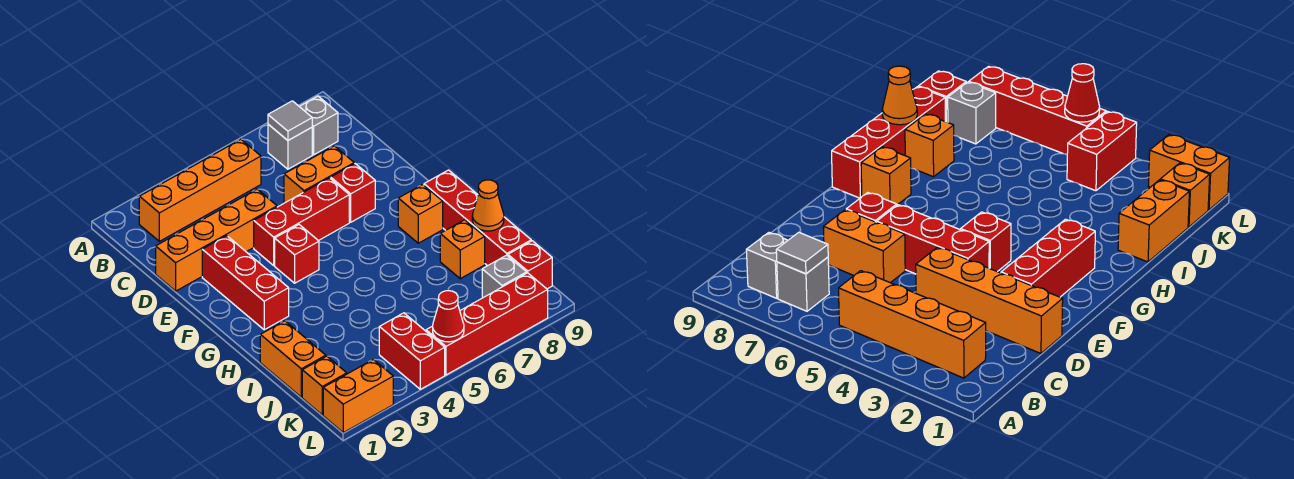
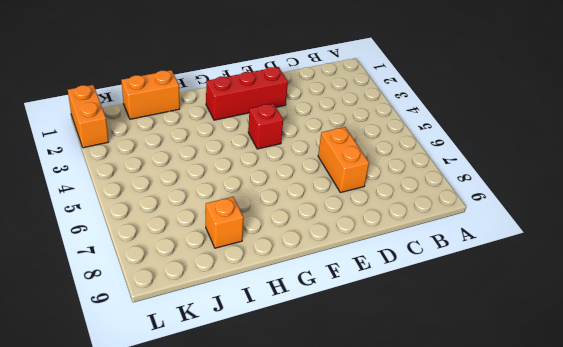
none -> orange brick B2:B5 level 1
none -> grey brick B7 level 1
none -> grey brick B8 level 1

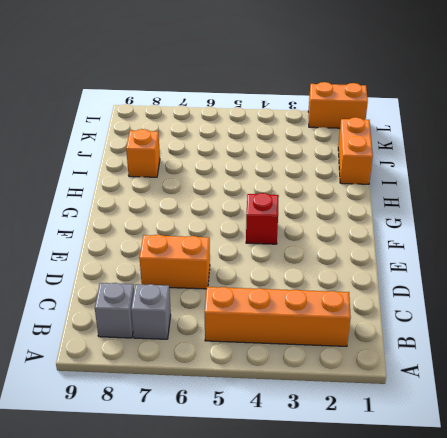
none -> orange brick D1:D4 level 1
none -> red brick E2:G2 level 1
none -> red brick E4:E6 level 1

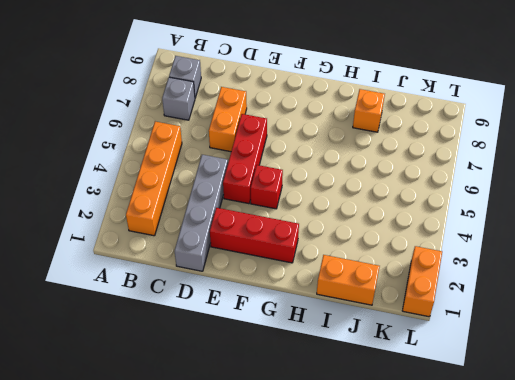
grey brick D1:D4 level 1 -> orange brick D1:D4 level 1
none -> red brick E7 level 1
none -> orange brick G8 level 1
none -> red brick G9:J9 level 1

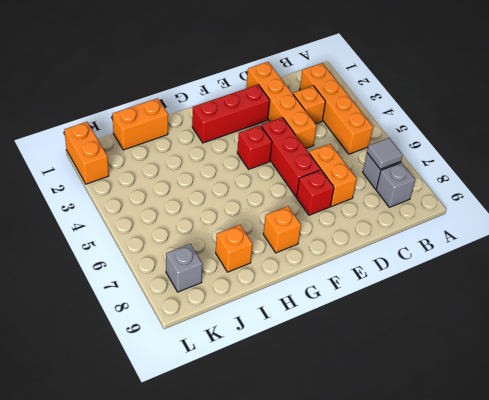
orange brick C3 level 1 -> orange brick K1 level 1
none -> red brick G9:J9 level 1
none -> red brick K4:L4 level 1
none -> red brick K9 level 1

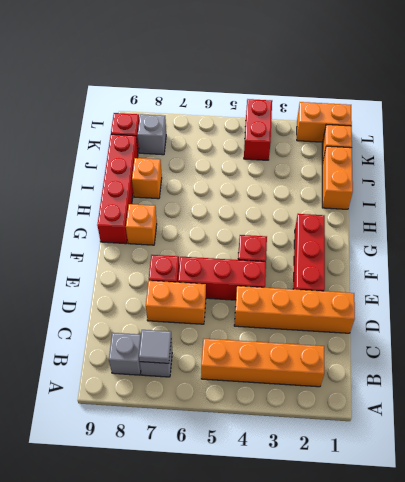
none -> red brick L5:L8 level 1
none -> orange cone I9 level 2
none -> red cone L5 level 2

